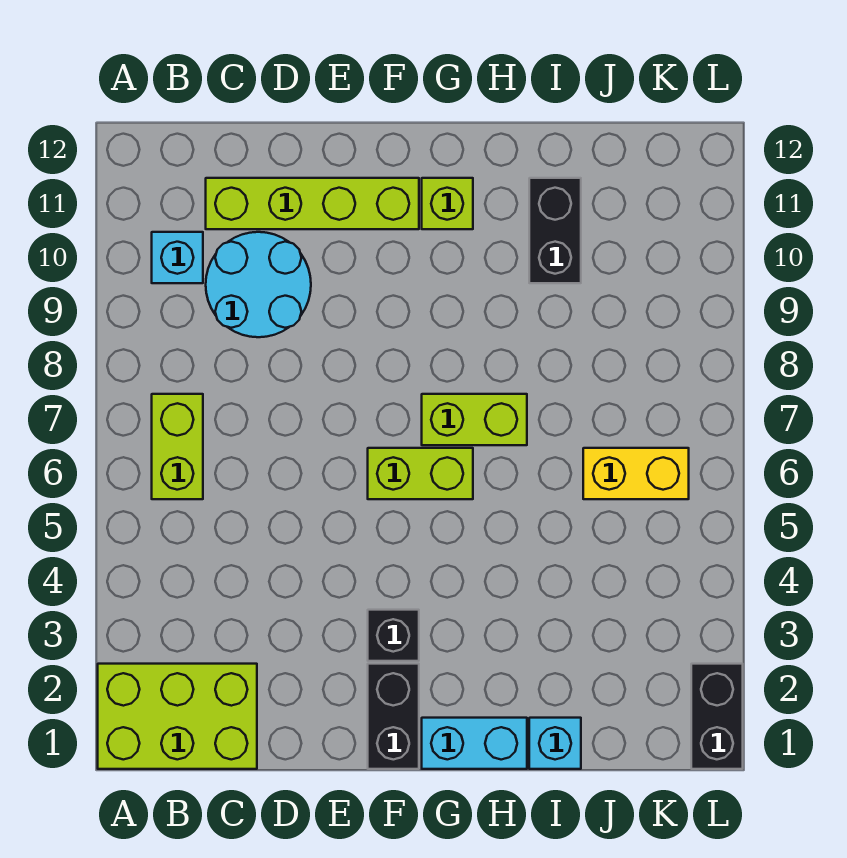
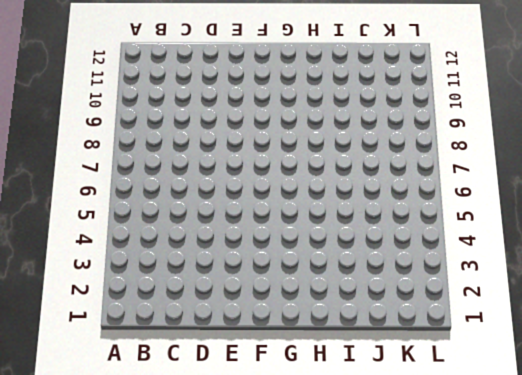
none -> lime brick A1:C2 level 1
none -> lime brick B6:B7 level 1
none -> cyan brick B10 level 1

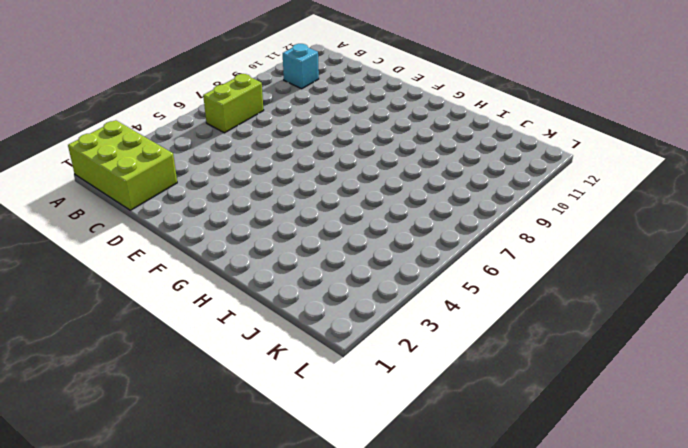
none -> cyan round brick C9:D10 level 1
none -> lime brick C11:F11 level 1
none -> black brick F1:F2 level 1

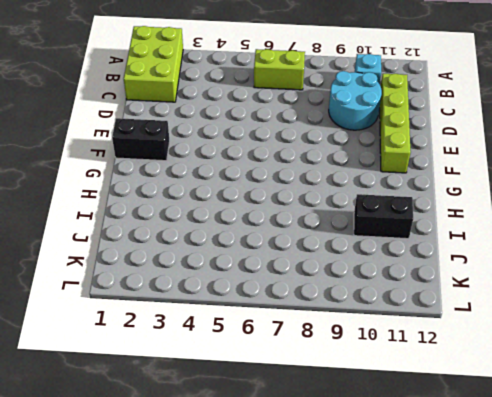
none -> black brick F3 level 1
none -> lime brick F6:G6 level 1
none -> cyan brick G1:H1 level 1

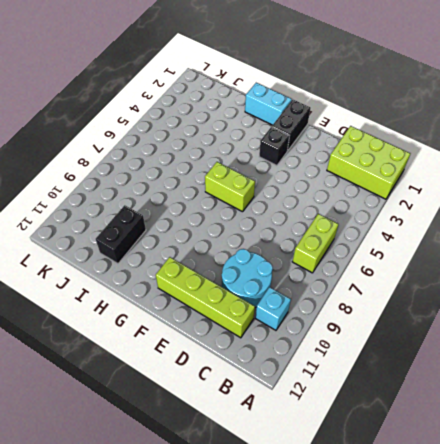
none -> lime brick G7:H7 level 1
none -> lime brick G11 level 1
none -> cyan brick I1 level 1

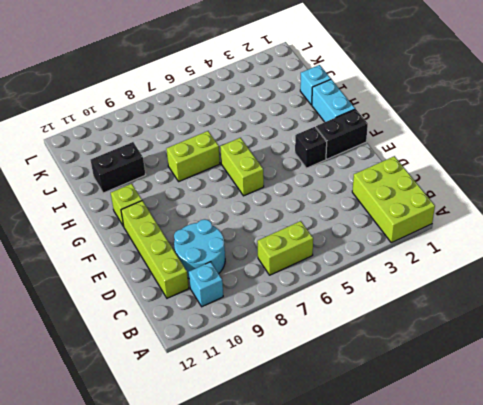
lime brick H7:H8 level 1 -> lime brick G7:H7 level 1
none -> yellow brick J6:K6 level 1
none -> black brick L1:L2 level 1

